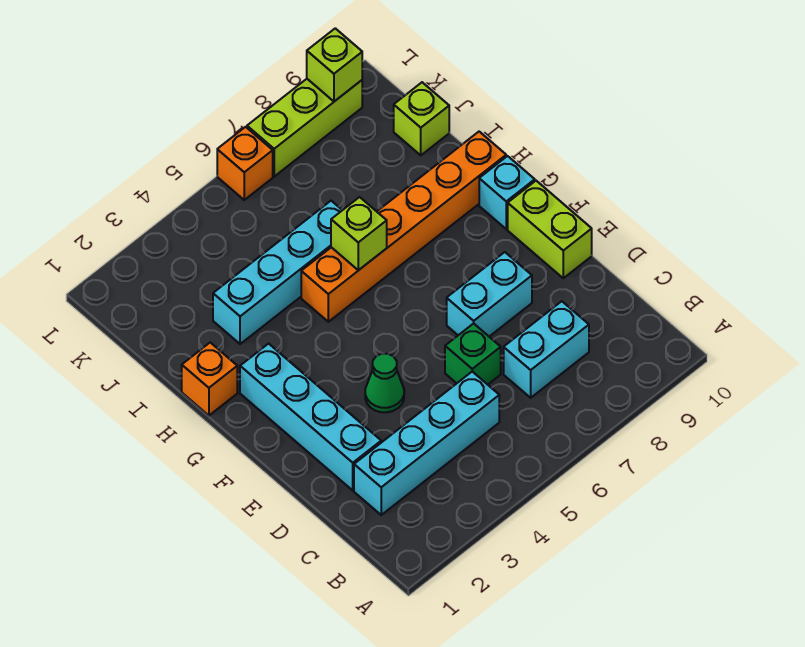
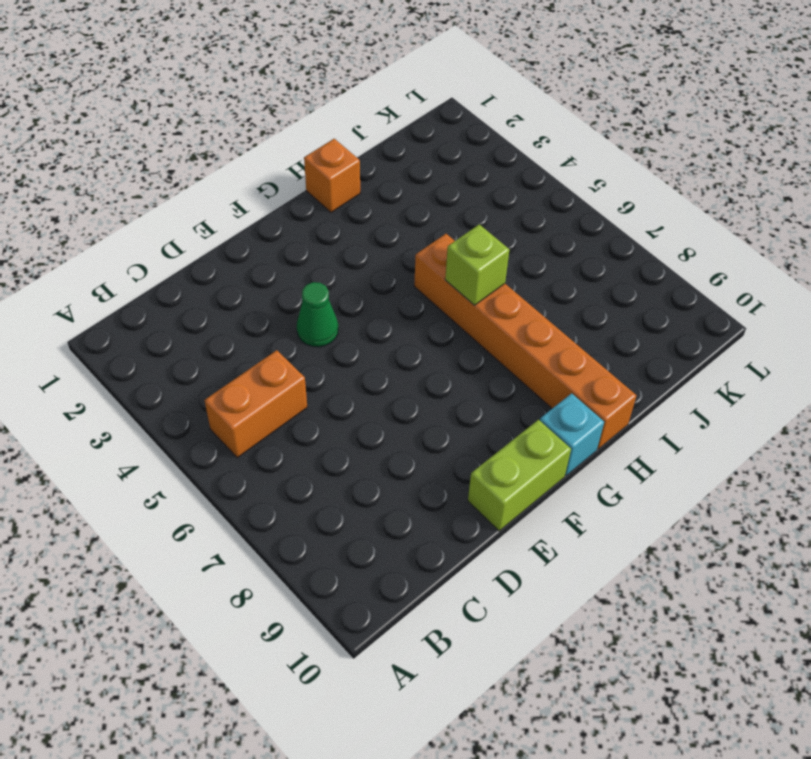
orange brick B5:C5 level 1 -> cyan brick C2:C5 level 1
none -> cyan brick C7:C8 level 1
none -> cyan brick D2:G2 level 1
none -> green brick D6 level 1

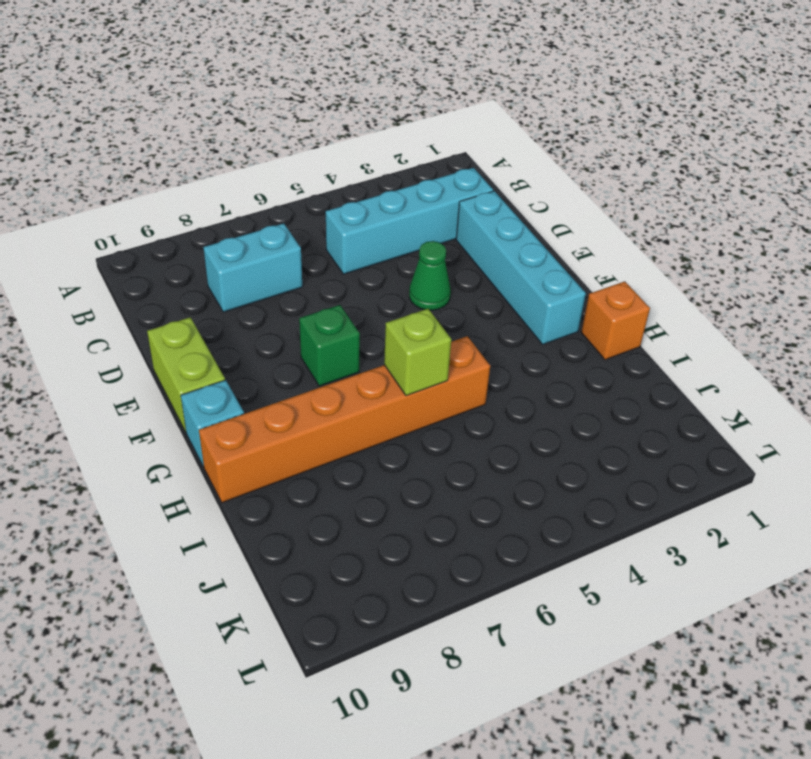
green brick F7 level 1 -> green brick D6 level 1
none -> cyan brick E7:E8 level 1
none -> cyan brick I3:I6 level 1
none -> lime brick J10 level 1

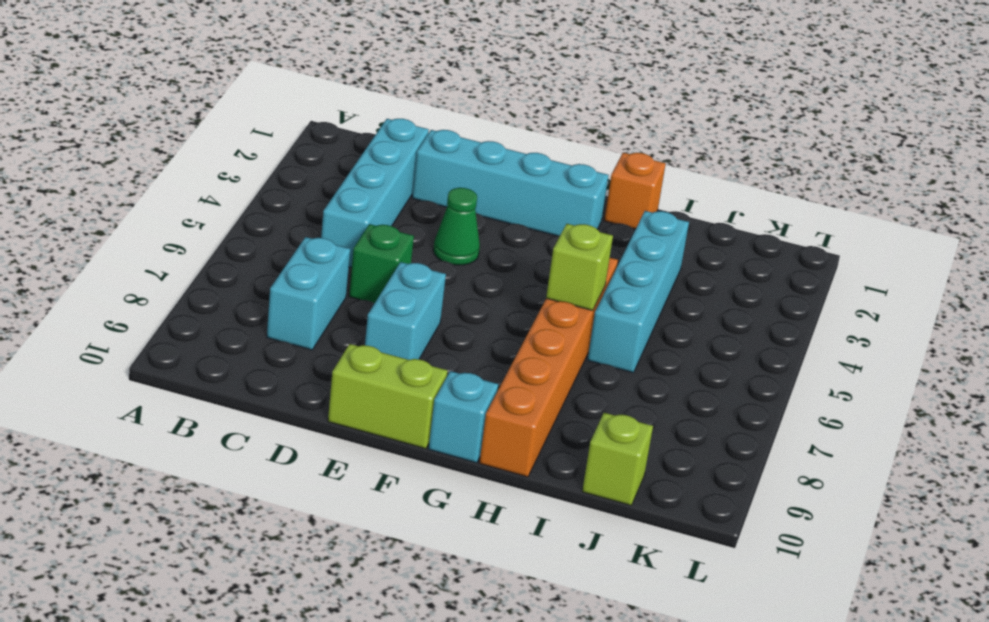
none -> orange brick L6 level 1
none -> lime brick L7:L9 level 1
none -> lime brick L9 level 2

